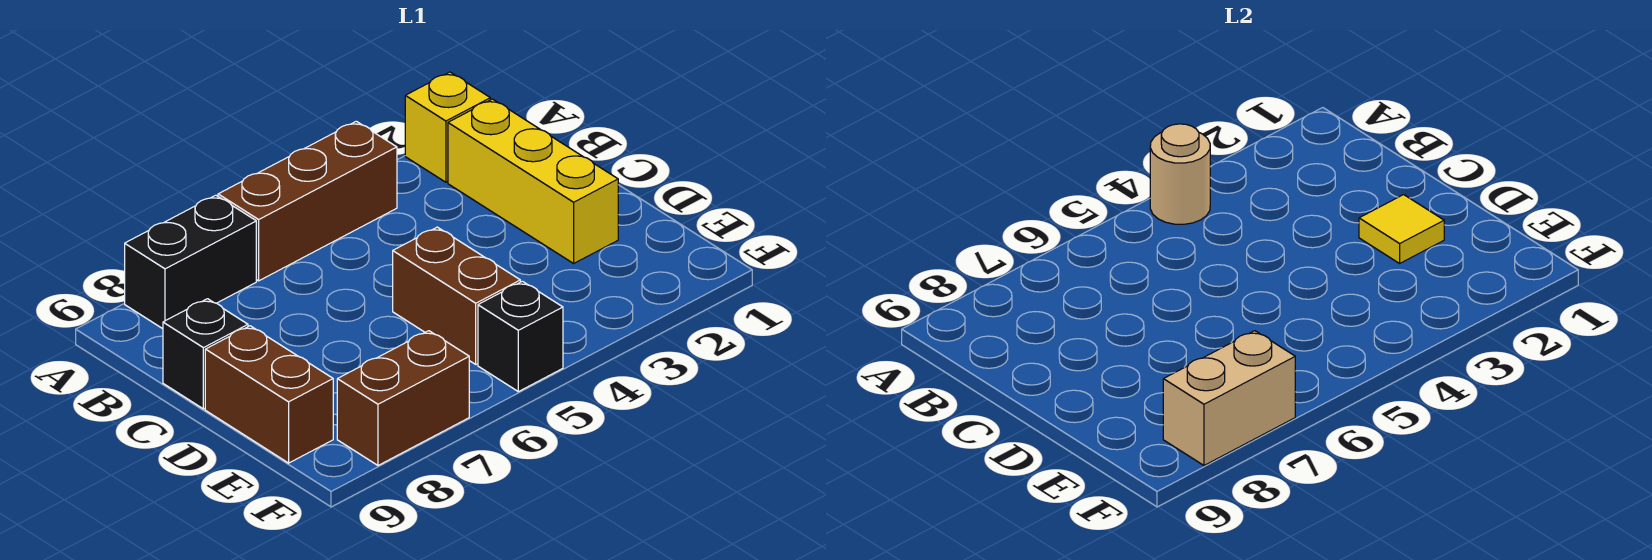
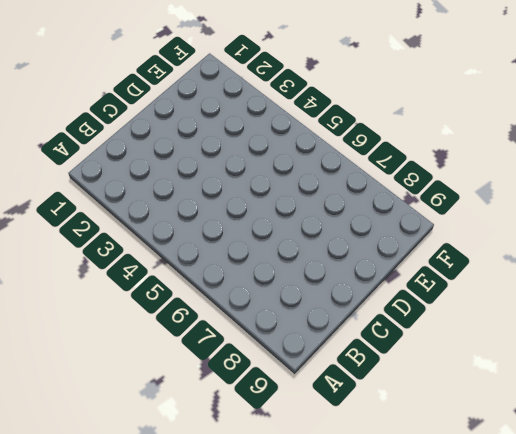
none -> yellow brick A2 level 1
none -> brown brick A4:A6 level 1
none -> black brick A7:A8 level 1

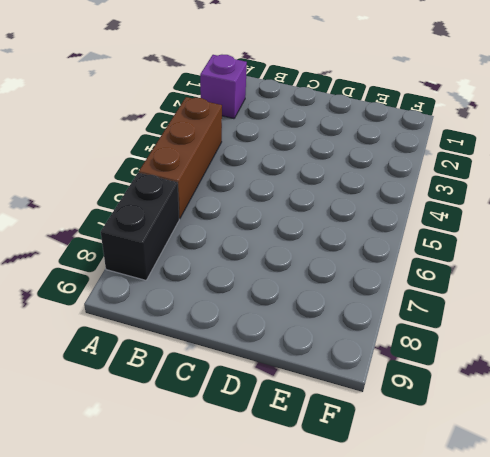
purple brick A2 level 1 -> yellow brick A2 level 1
none -> yellow brick B2:D2 level 1
none -> black brick C9 level 1
none -> brown brick D5:E5 level 1

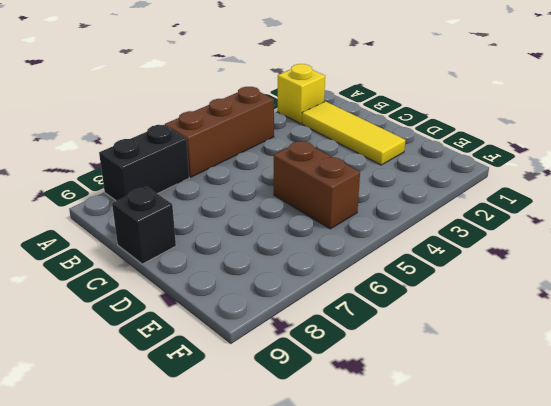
yellow tile B2:D2 level 1 -> yellow brick B2:D2 level 1
none -> brown brick D9:E9 level 1
none -> black brick F5 level 1
none -> brown brick F7:F8 level 1

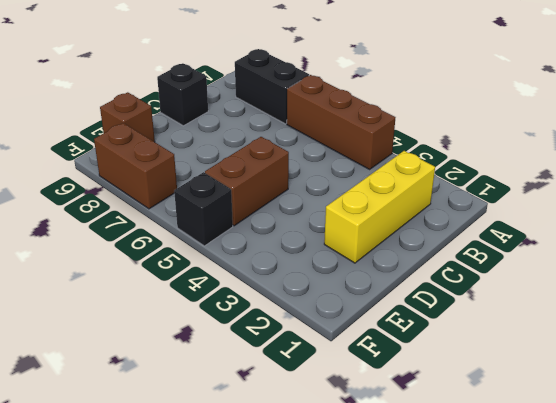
brown brick E9 level 1 -> brown brick D9:E9 level 1
none -> yellow brick A2 level 1
none -> tan round brick A4 level 2
none -> yellow tile D2 level 2

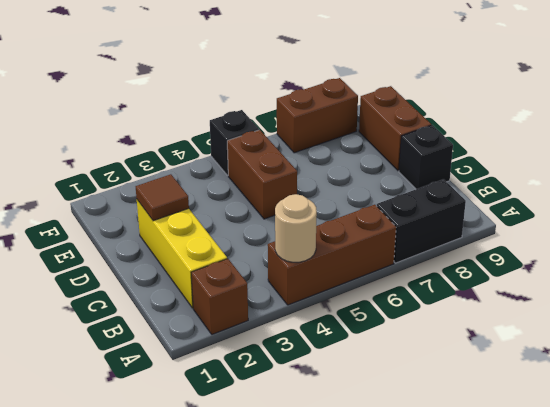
brown brick A2 level 1 -> yellow brick A2 level 1
brown tile D2 level 2 -> yellow tile D2 level 2
none -> tan brick F7:F8 level 2

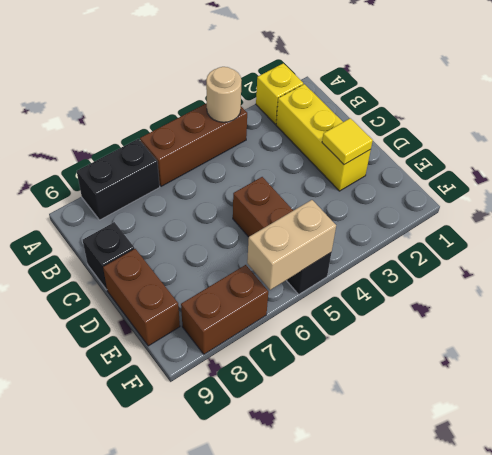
tan brick F5:F6 level 2 -> tan brick F7:F8 level 2

